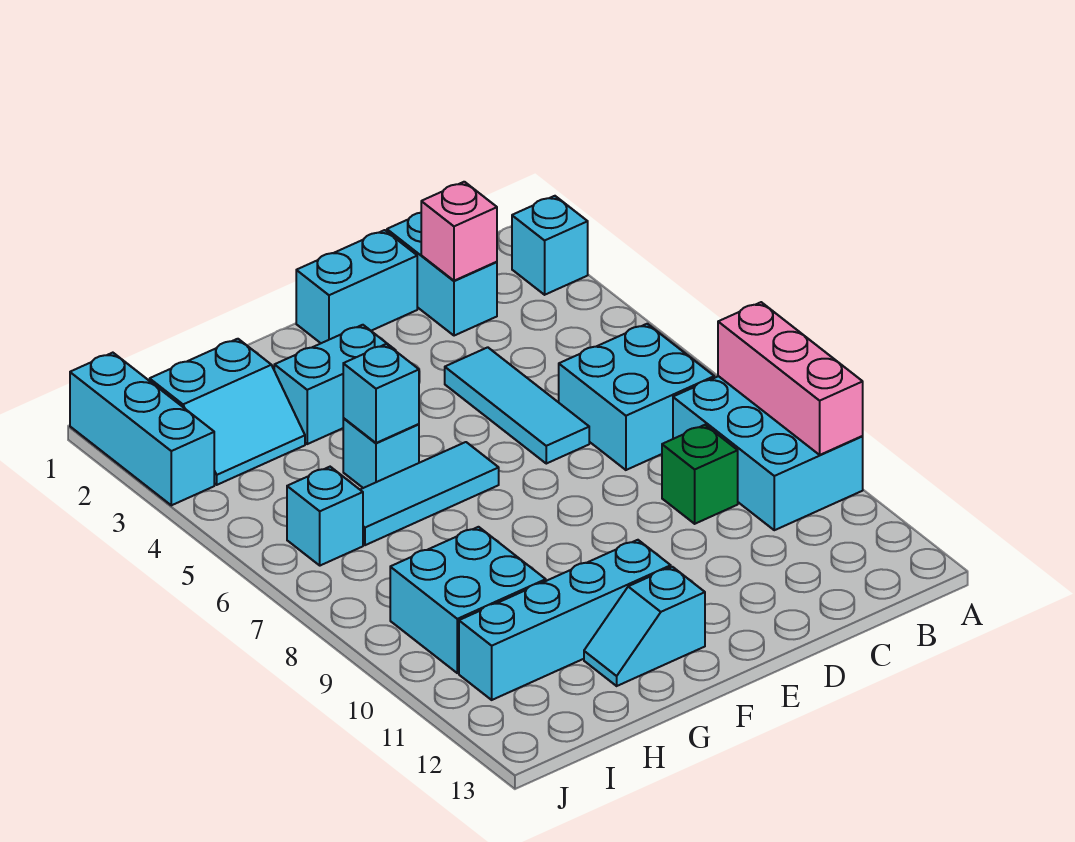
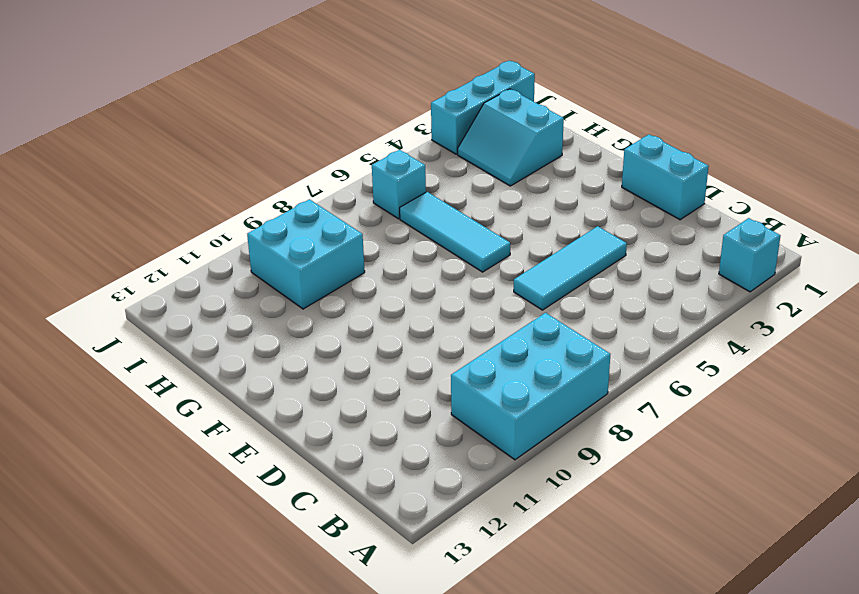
none -> cyan brick B6:C7 level 1
none -> cyan brick C1:C2 level 1
none -> green brick C9 level 1

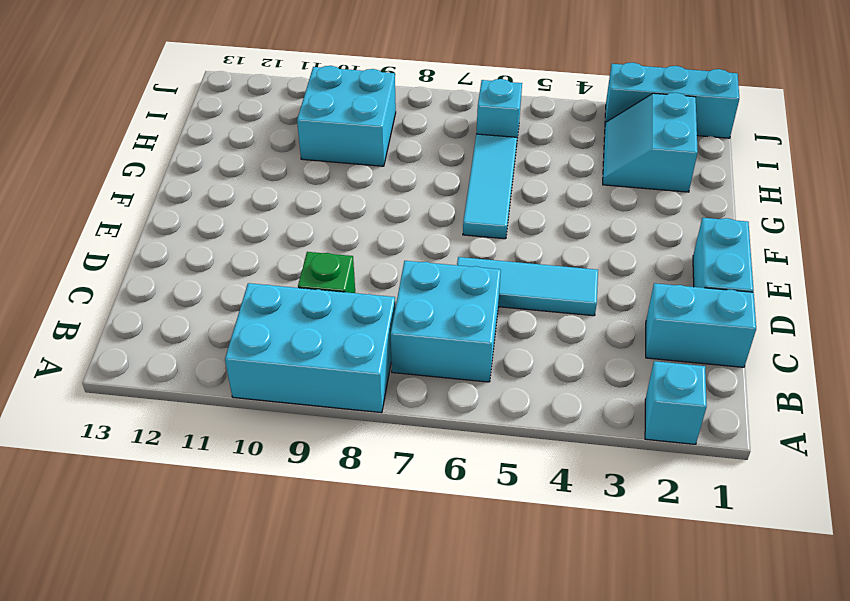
none -> cyan brick F3:G3 level 1
none -> cyan brick F11:I11 level 1
none -> cyan slope F12:G12 level 1 top F

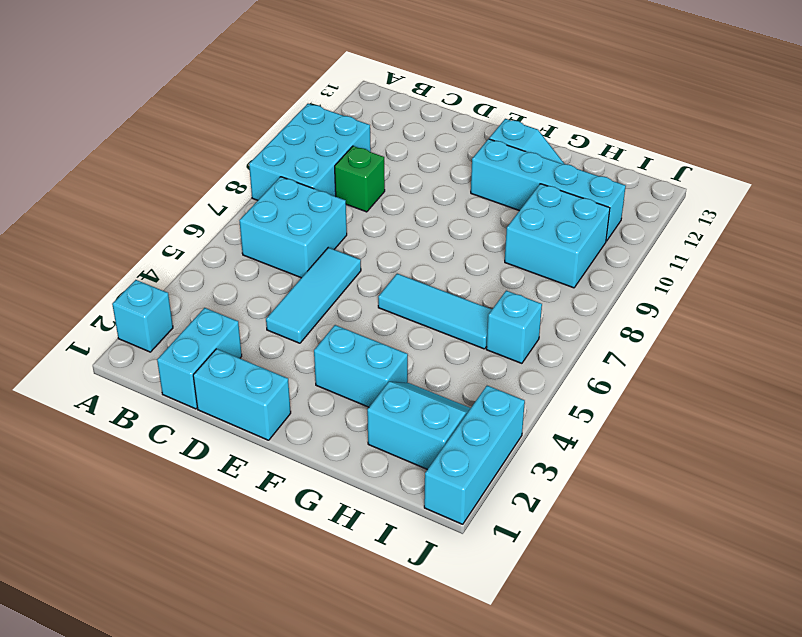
none -> cyan brick G5 level 1
none -> pink brick A8:A10 level 2
none -> pink brick C2 level 2

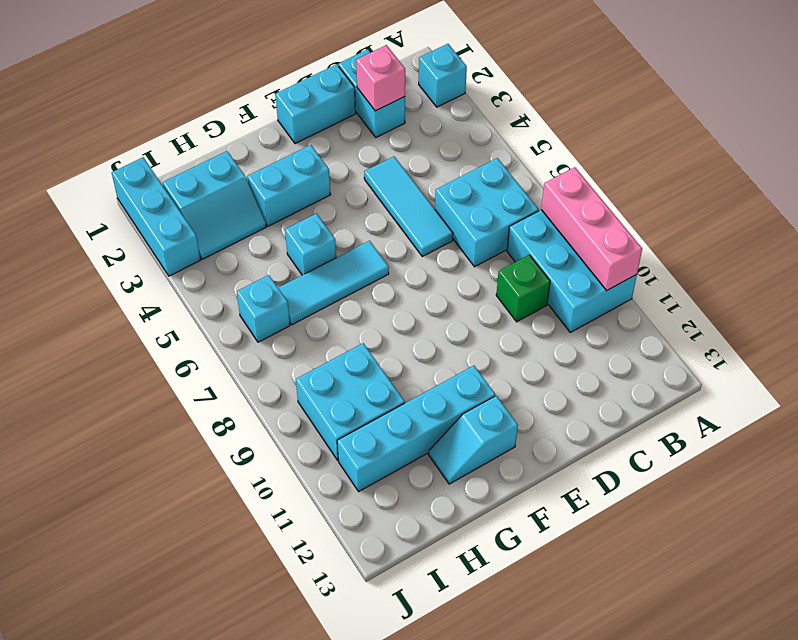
none -> cyan brick G5 level 2

